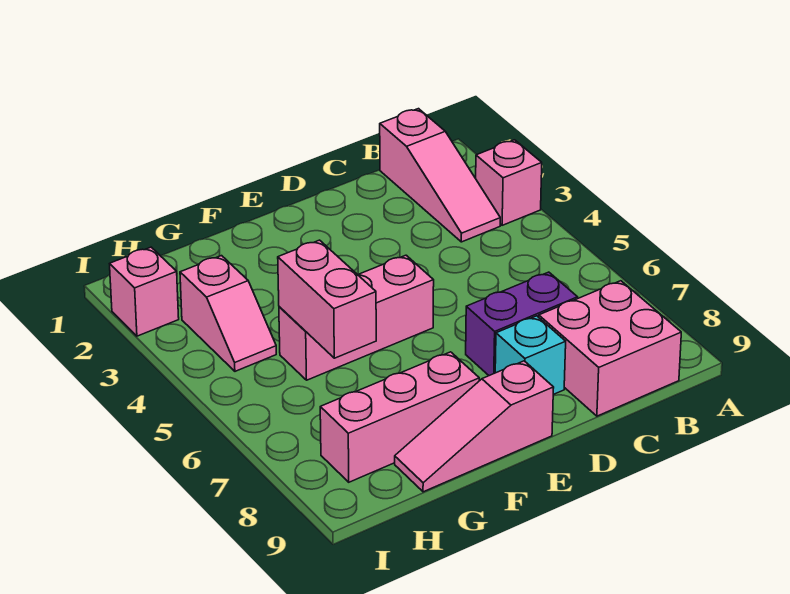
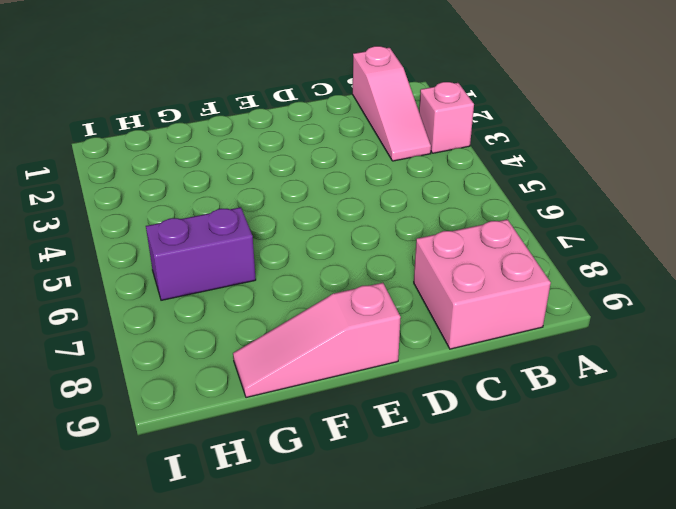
purple brick G6:H6 level 1 -> purple brick C7:D7 level 1
none -> cyan brick D8 level 1
none -> pink brick E5:G5 level 1

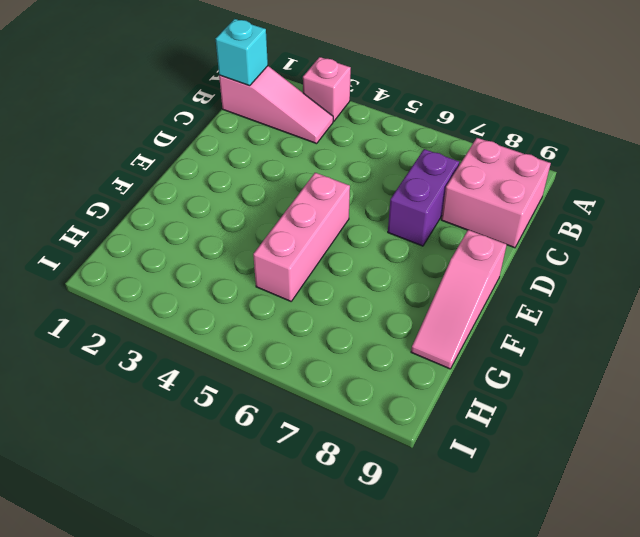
cyan brick B1 level 2 -> cyan brick D8 level 1
none -> pink brick F8:H8 level 1
none -> pink slope H3:H4 level 1 top 3

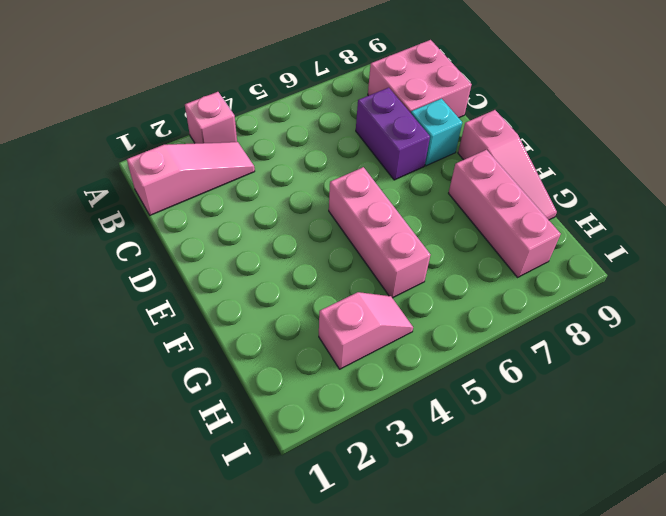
none -> pink brick I2 level 1
none -> pink brick G5:G6 level 2

